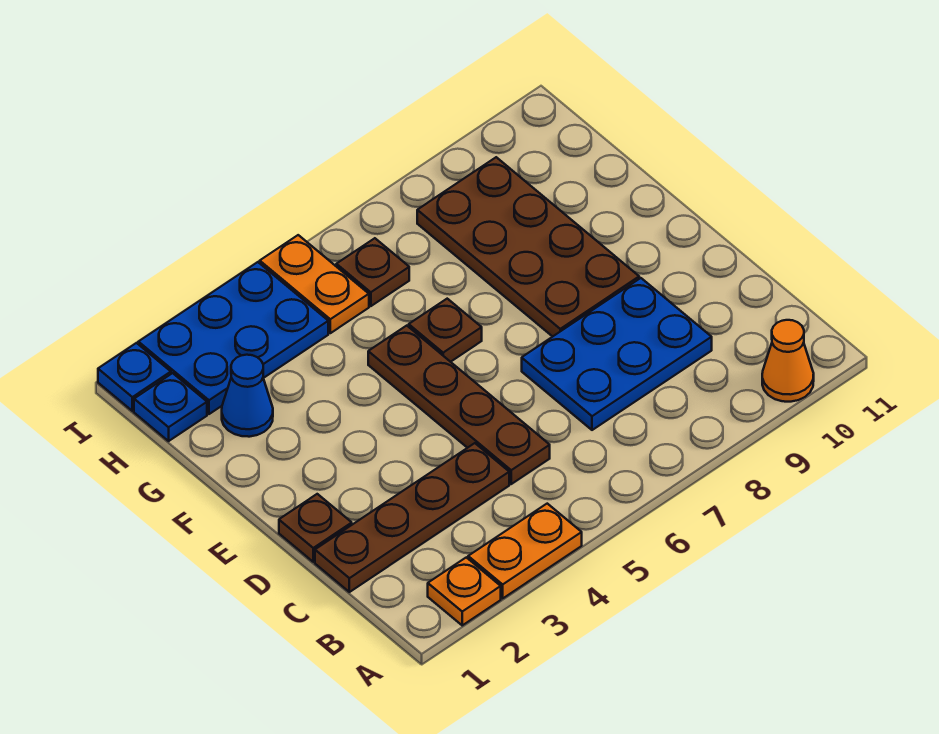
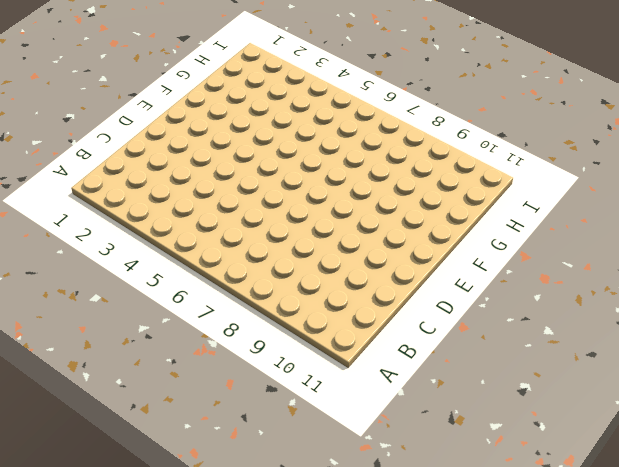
none -> orange plate A2 level 1
none -> orange plate A3:A4 level 1
none -> orange cone A10 level 1

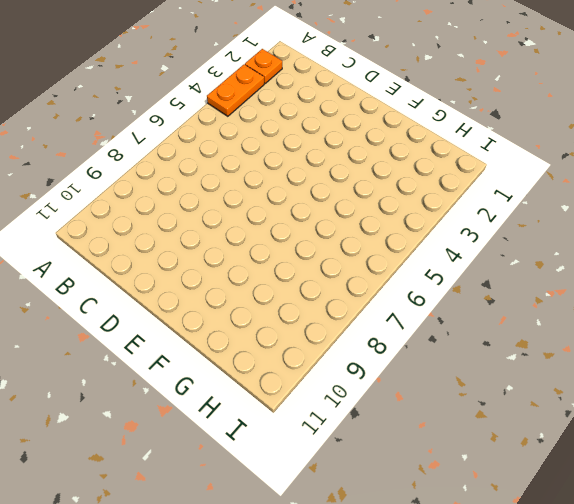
none -> orange cone A10 level 1
none -> brown plate C1:C4 level 1
none -> brown plate C5:F5 level 1

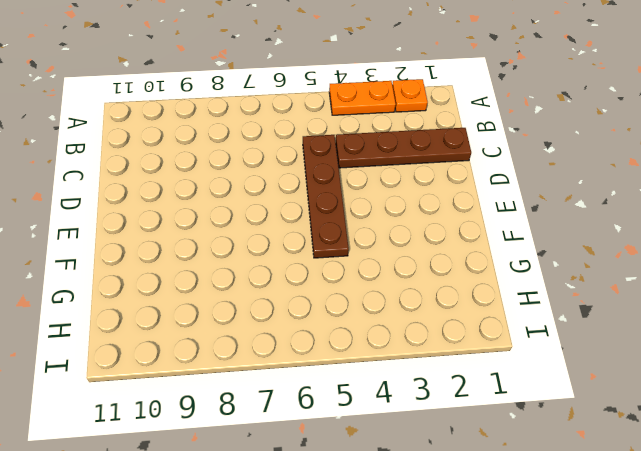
none -> orange cone A10 level 1
none -> blue plate C7:D9 level 1
none -> brown plate D1 level 1

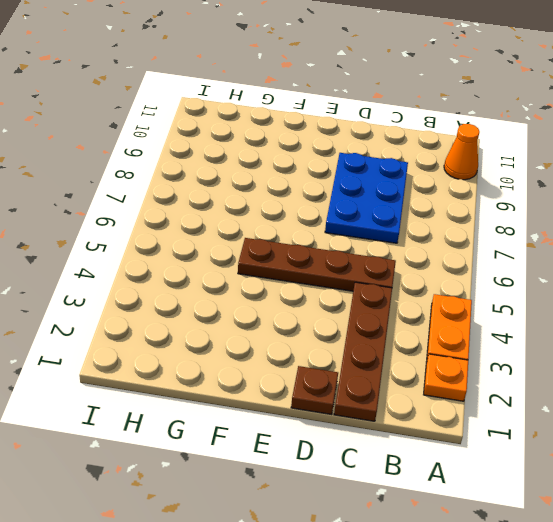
none -> brown plate E8:H9 level 1
none -> brown plate F6 level 1
none -> blue cone G2 level 1

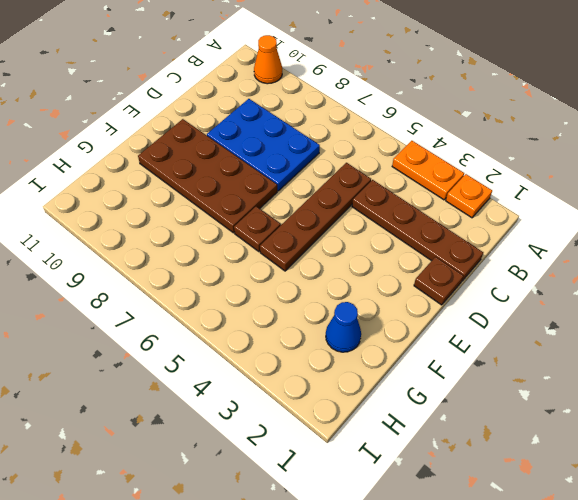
brown plate E7:F10 level 1 -> brown plate E8:H9 level 1
none -> blue plate H1 level 1
none -> blue plate H2:I4 level 1
none -> orange plate H5:I5 level 1

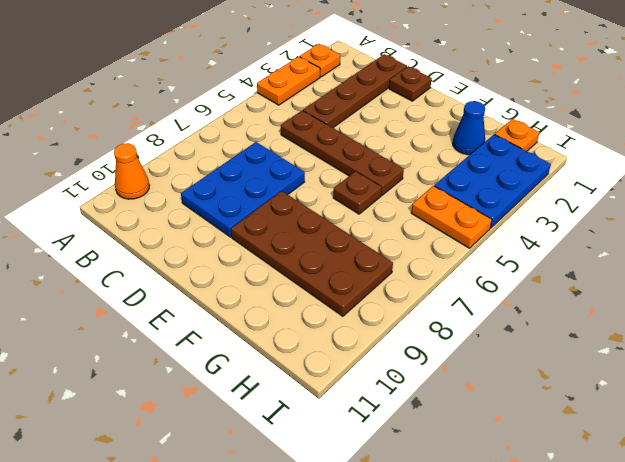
orange plate H1 level 1 -> blue plate H1 level 1
none -> brown plate H6 level 1
none -> blue plate I1 level 1

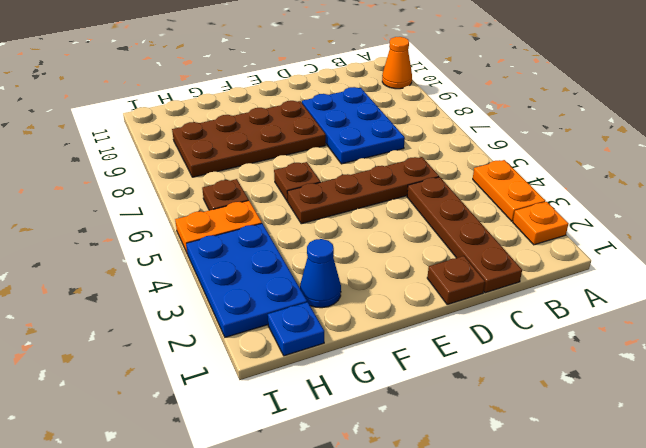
none -> blue plate I1 level 1

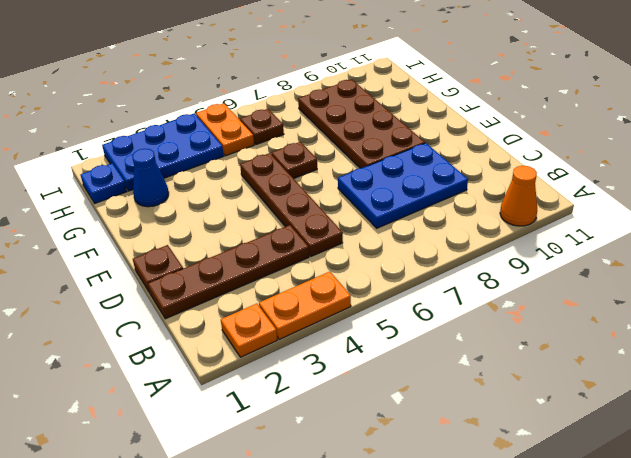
none -> blue plate I1 level 1

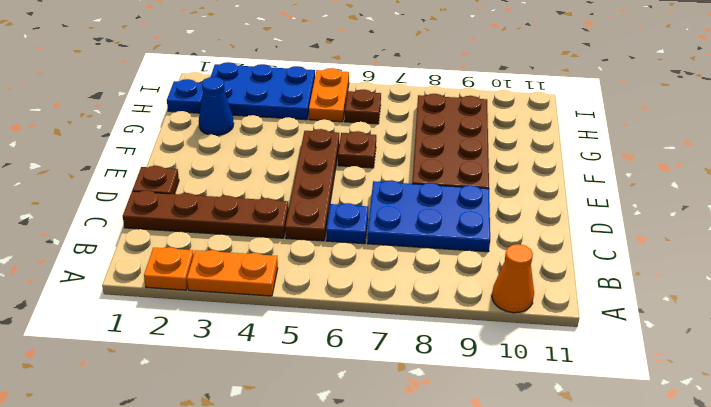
blue plate C6 level 1 -> blue plate I1 level 1

